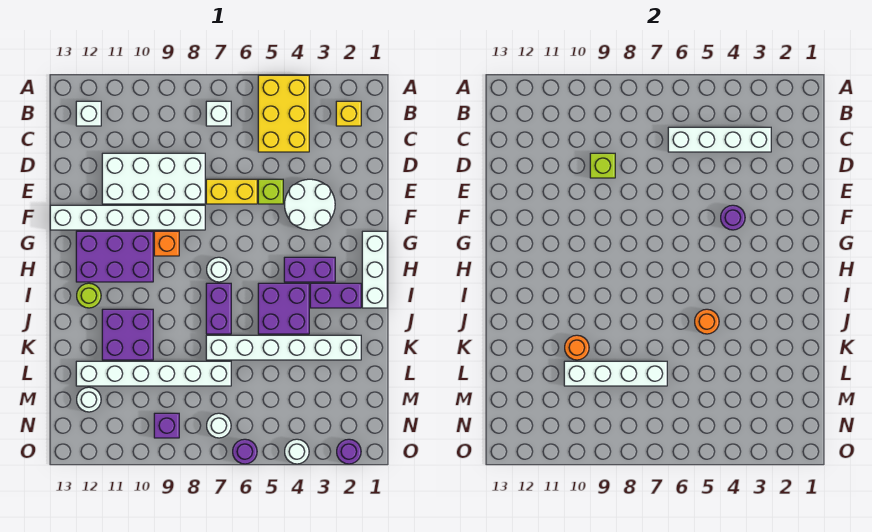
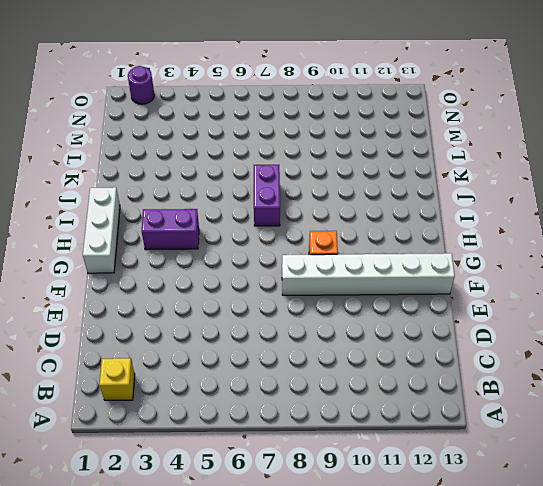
none -> yellow brick A4:C5 level 1
none -> white brick B7 level 1
none -> white brick B12 level 1
none -> white brick D8:E11 level 1

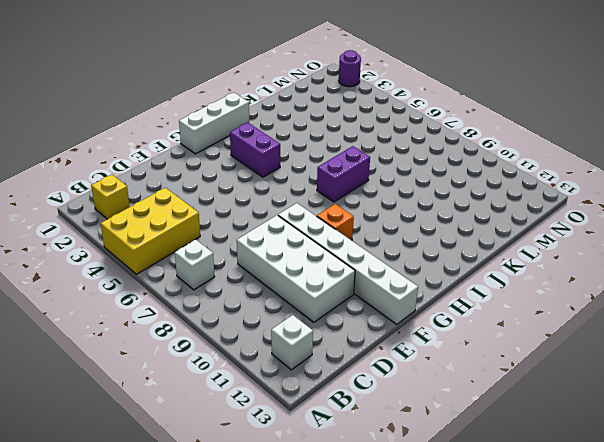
none -> white round brick E3:F4 level 1
none -> lime brick E5 level 1
none -> yellow brick E6:E7 level 1
none -> purple brick G10:H12 level 1

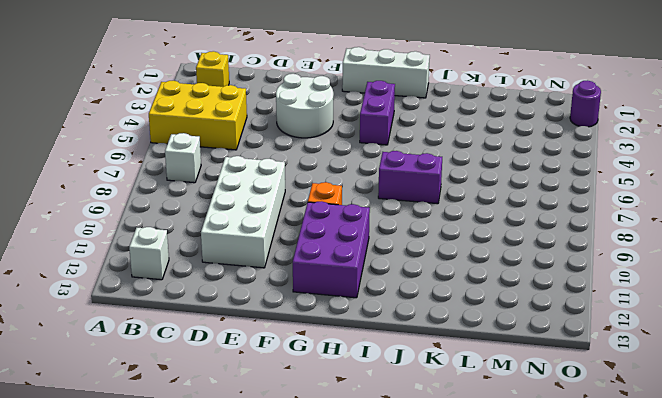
none -> lime brick E5 level 1
none -> yellow brick E6:E7 level 1
none -> white brick F8:F13 level 1
none -> white round brick H7 level 1

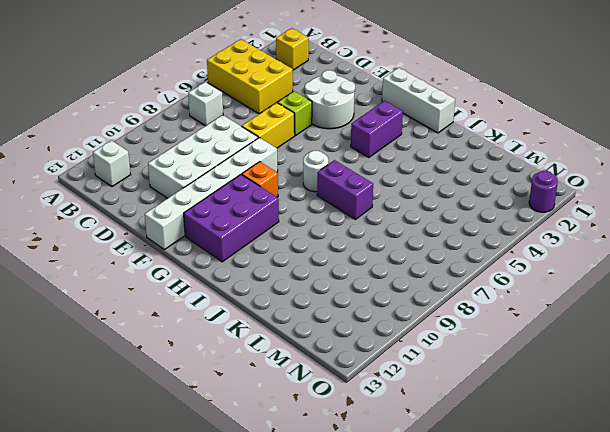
none -> purple brick I2:I3 level 1
none -> purple brick I4:J5 level 1
none -> lime round brick I12 level 1
none -> purple brick J10:K11 level 1

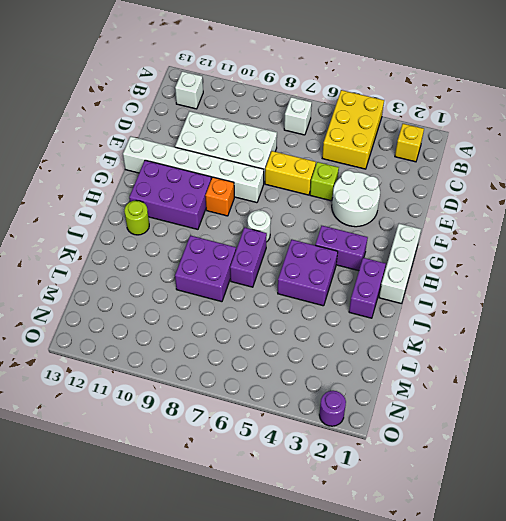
purple brick I2:J2 level 1 -> purple brick I2:I3 level 1
purple brick J8:K9 level 1 -> purple brick J10:K11 level 1
none -> white brick K2:K7 level 1
none -> white brick L7:L12 level 1
none -> white round brick M12 level 1
none -> white round brick N7 level 1

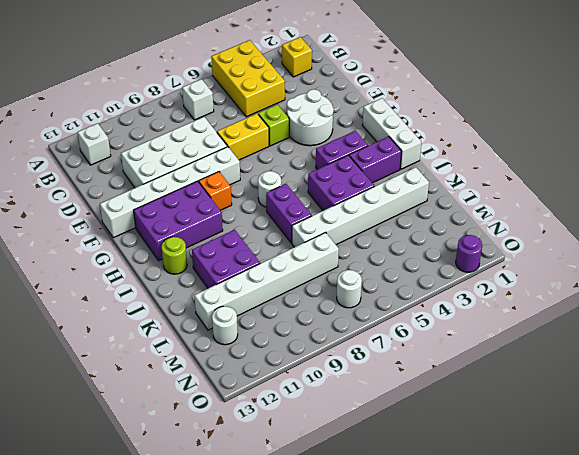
none -> purple brick N9 level 1
none -> white round brick O4 level 1
none -> purple round brick O6 level 1
none -> white brick C3:C6 level 2

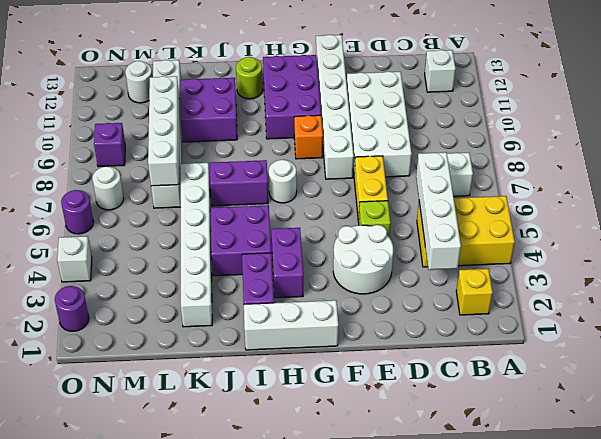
white brick O4 level 1 -> white round brick O4 level 1
none -> lime brick D9 level 2
none -> purple round brick F4 level 2
none -> orange round brick J5 level 2
none -> orange round brick K10 level 2

